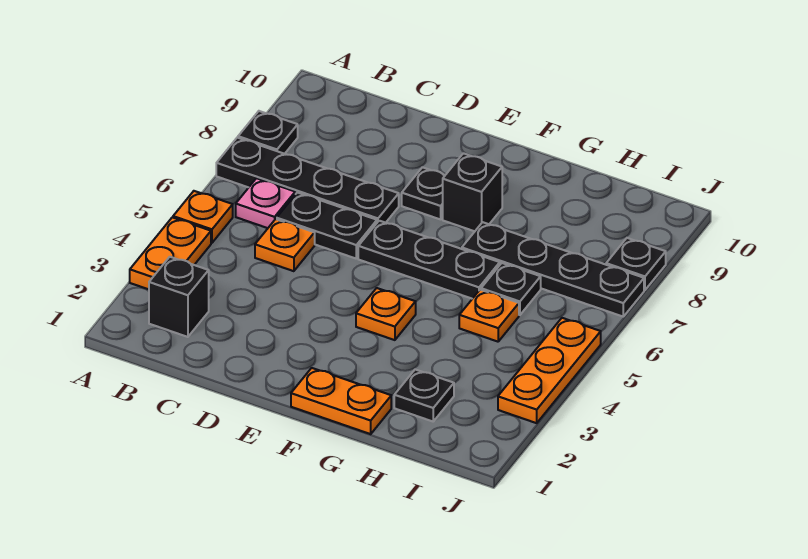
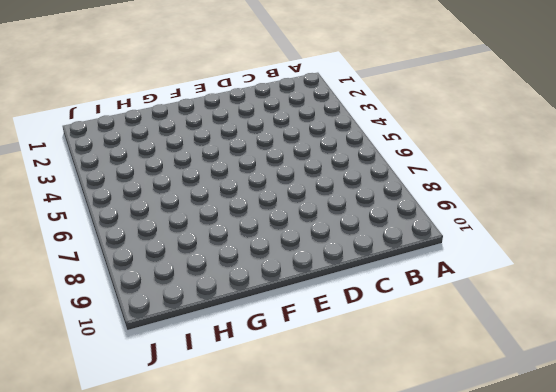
none -> orange plate A3:A4 level 1
none -> orange plate A5 level 1
none -> black plate A7:D7 level 1

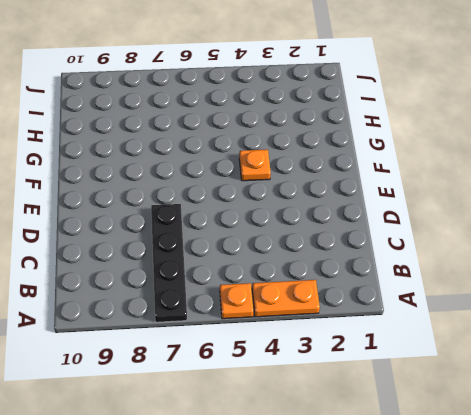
none -> black plate A8 level 1
none -> black brick B2 level 1
none -> pink plate B6 level 1

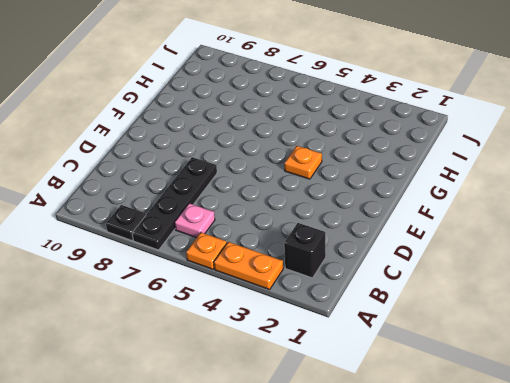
none -> orange plate C5 level 1
none -> black plate C6:D6 level 1
none -> black plate E6:G6 level 1

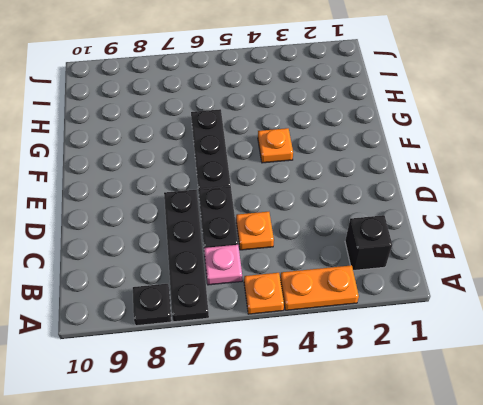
none -> black plate E8 level 1
none -> orange plate F1:G1 level 1
none -> black brick F8 level 1

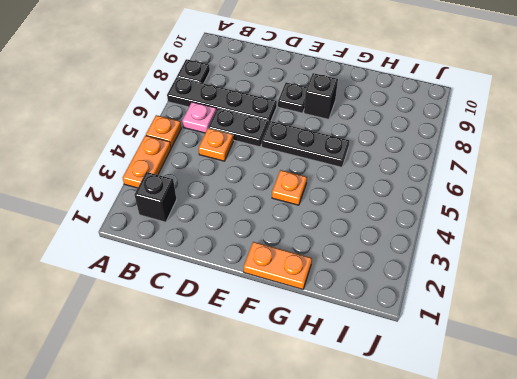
none -> black plate G7:J7 level 1
none -> black plate H2 level 1
none -> orange plate H5 level 1

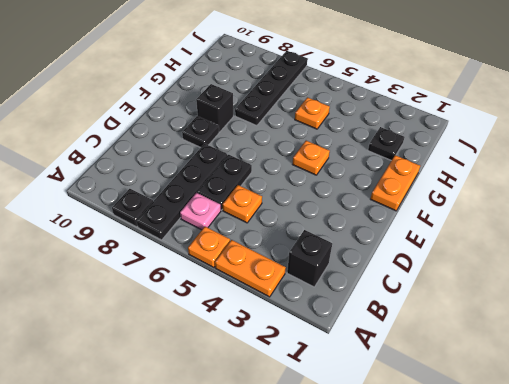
none -> black plate E6:G6 level 1
none -> black plate H6 level 1
none -> orange plate J3:J5 level 1

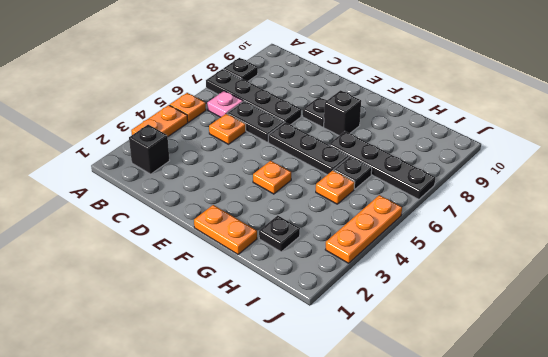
none -> black plate J8 level 1

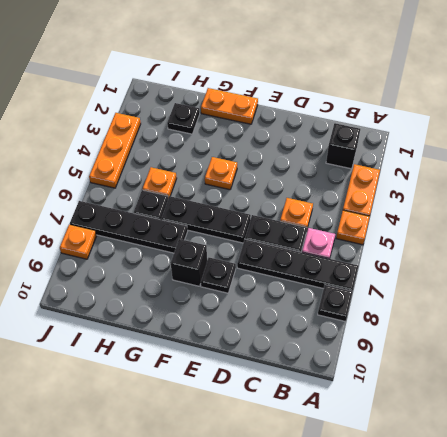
orange plate J8 level 1 -> black plate J8 level 1

